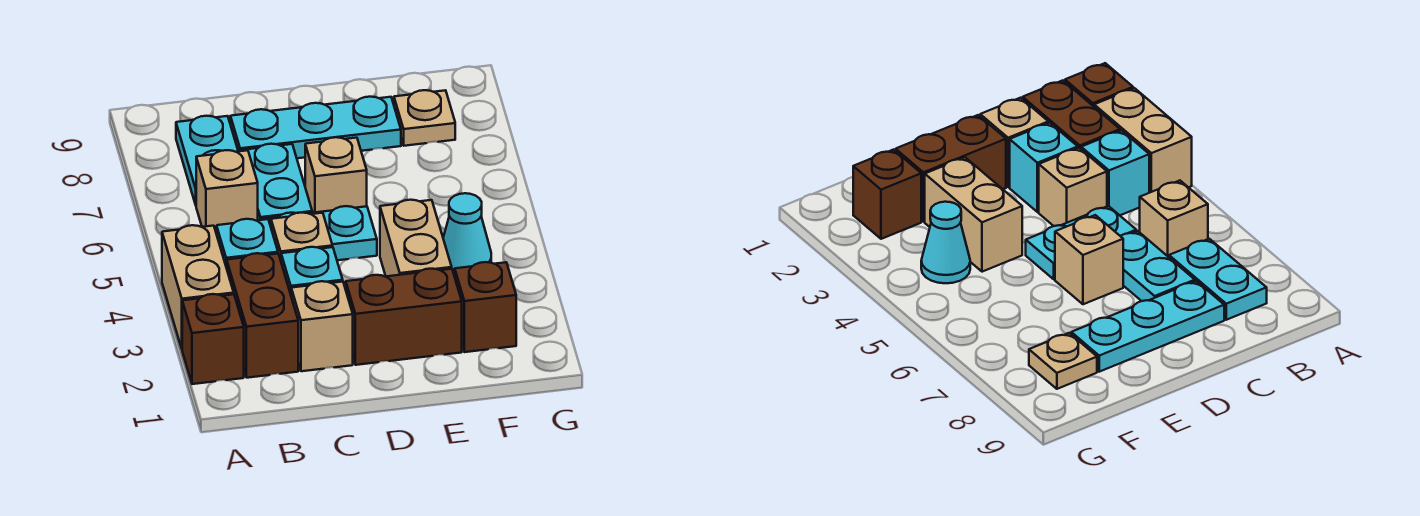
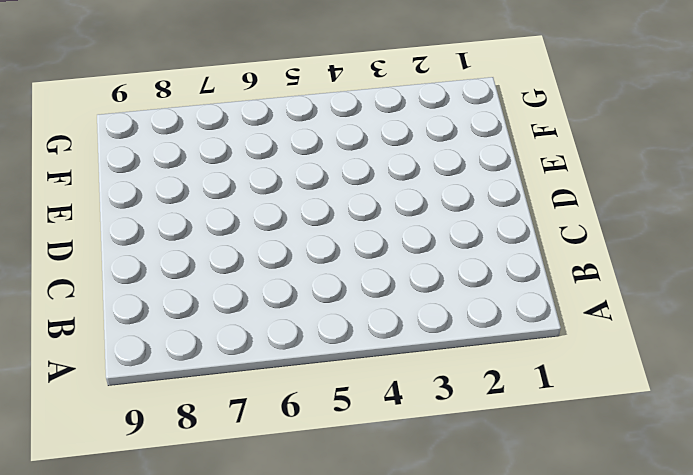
none -> brown brick A2 level 1
none -> tan brick A3:A4 level 1
none -> brown brick B2:B3 level 1

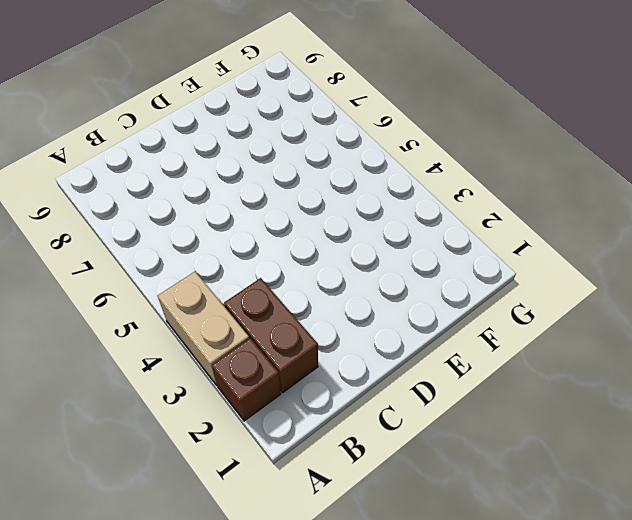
none -> cyan brick B4 level 1
none -> tan brick B6 level 1
none -> cyan plate B7:B8 level 1

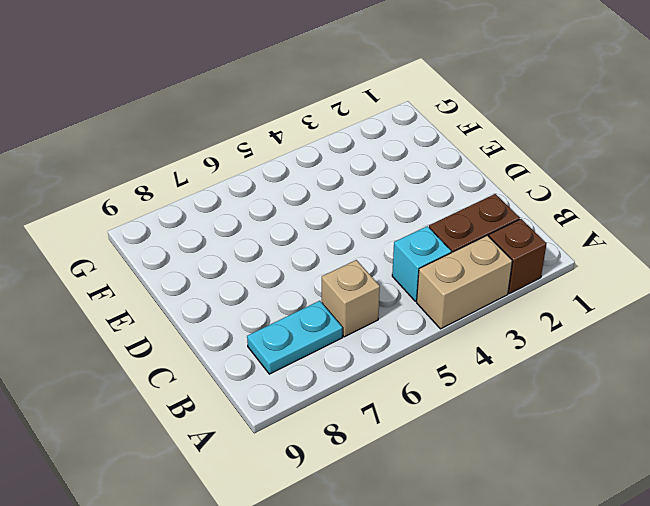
none -> tan brick C2 level 1
none -> cyan brick C3 level 1
none -> tan brick C4 level 1

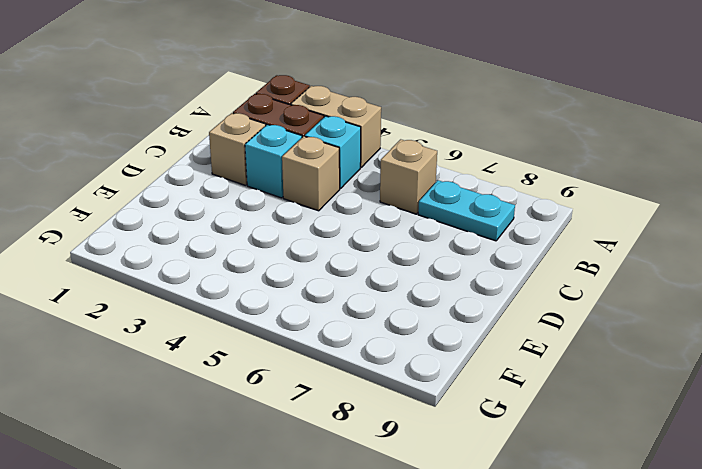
none -> cyan plate C5:D5 level 1
none -> cyan plate C6:C7 level 1
none -> cyan plate C8:E8 level 1

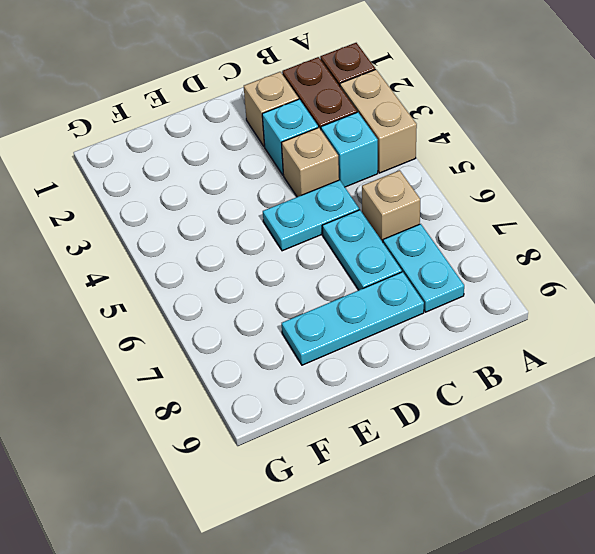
none -> brown brick D2:E2 level 1
none -> tan brick D6 level 1
none -> tan brick E3:E4 level 1

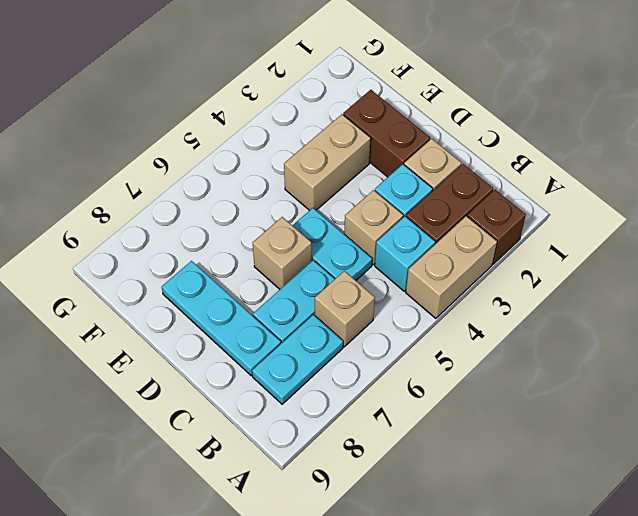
none -> brown brick F2 level 1
none -> cyan cone F4 level 1
none -> tan plate F8 level 1

